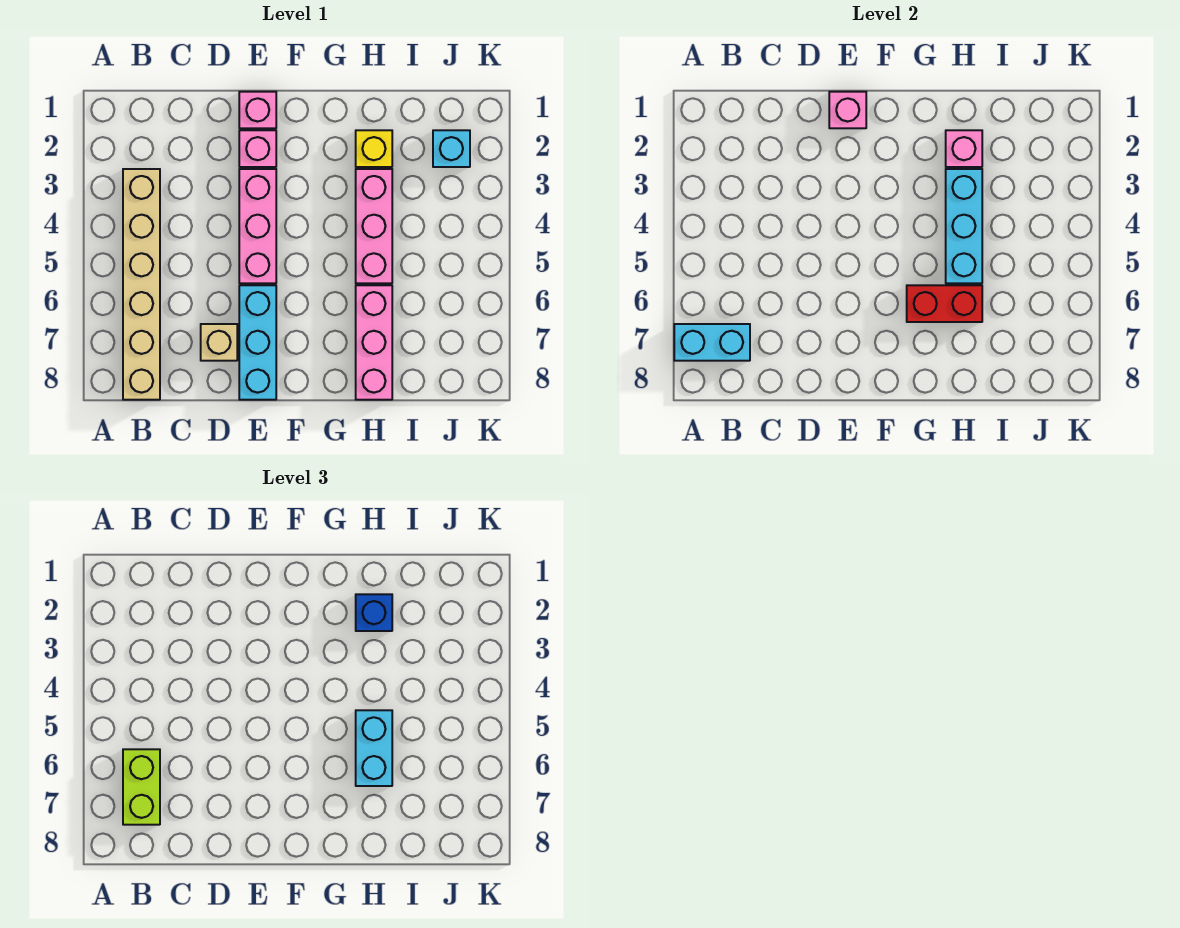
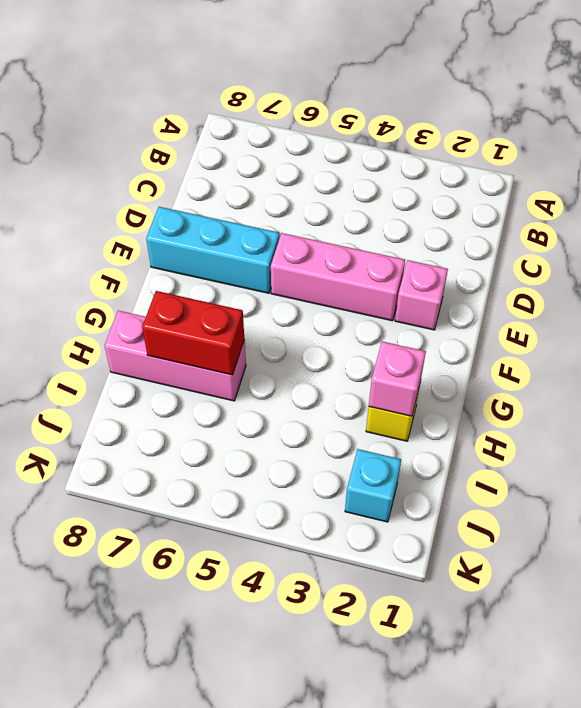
red brick H6:H7 level 2 -> red brick G6:H6 level 2
none -> tan brick B3:B8 level 1
none -> tan brick D7 level 1
none -> pink brick E1 level 1

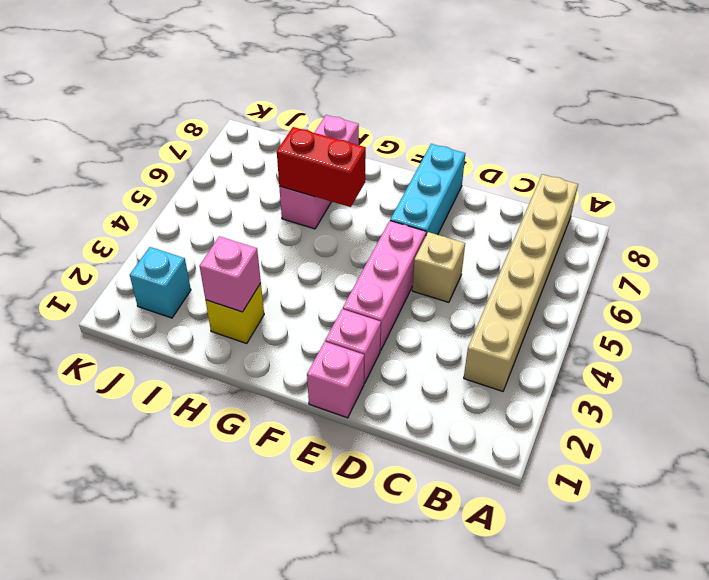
tan brick D5 level 1 -> tan brick D7 level 1
none -> pink brick H3:H5 level 1
none -> cyan brick A7:B7 level 2
none -> pink brick E1 level 2

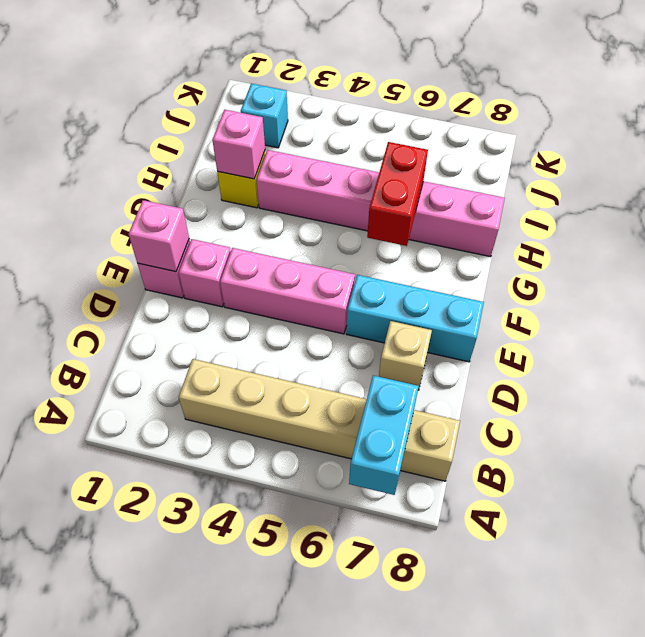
none -> cyan brick H3:H5 level 2
none -> lime brick B6:B7 level 3
none -> blue brick H2 level 3

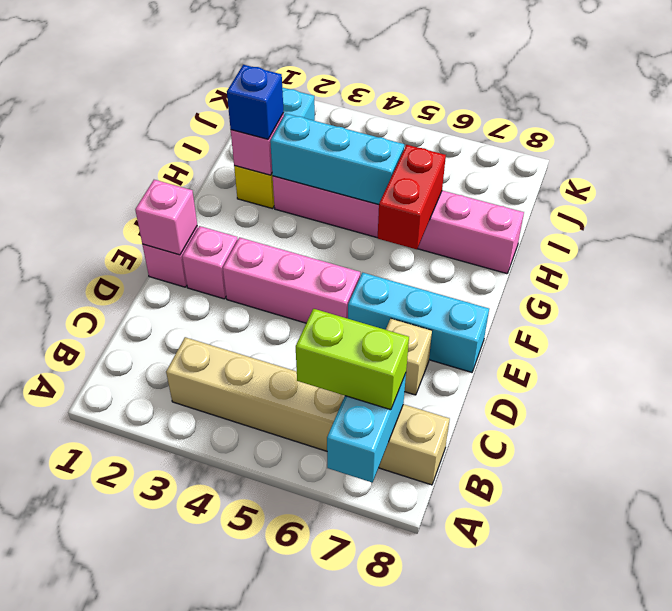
none -> cyan brick H5:H6 level 3

